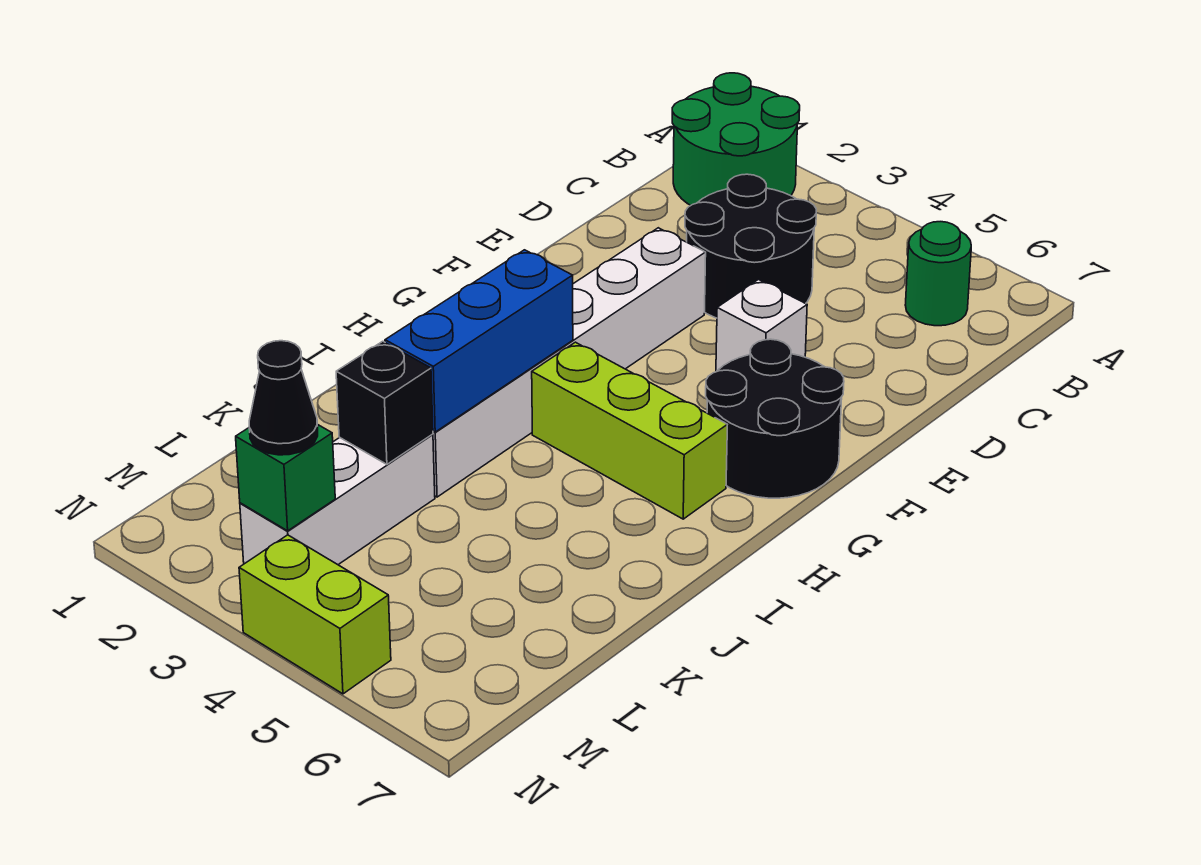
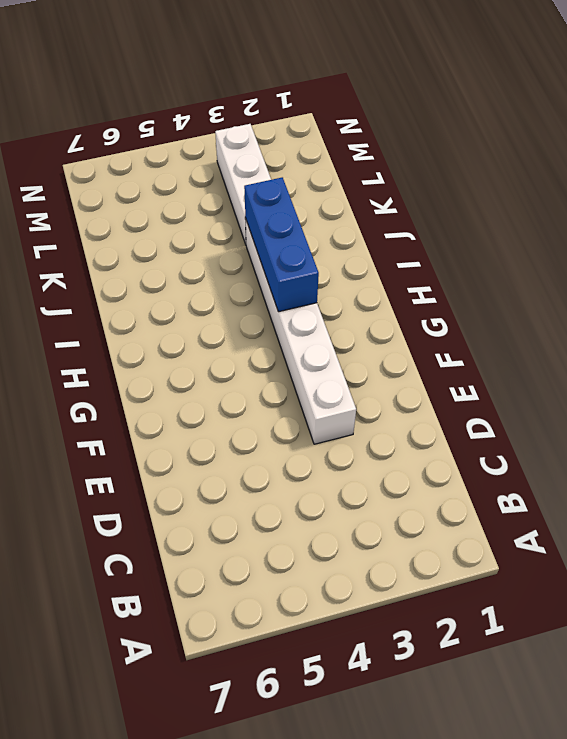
none -> green round brick A1:B2 level 1
none -> green round brick B6 level 1
none -> black round brick C3:D4 level 1

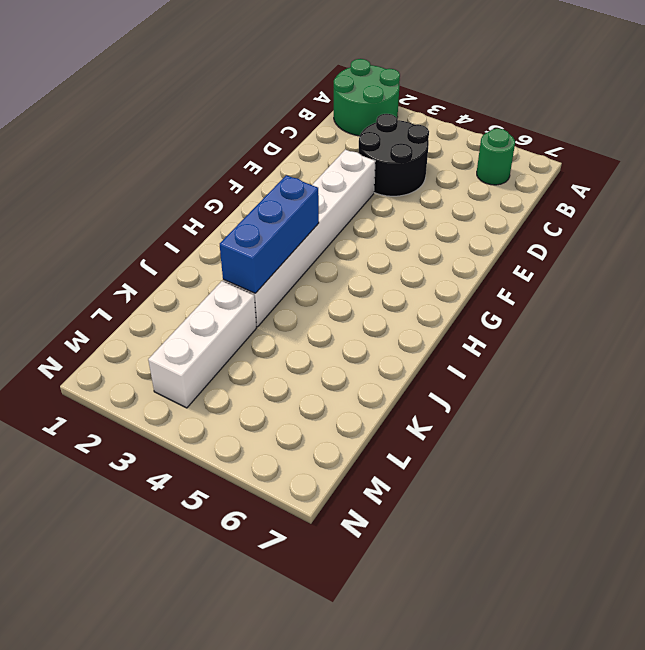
none -> white brick E5 level 1
none -> black round brick F6:G7 level 1
none -> lime brick H4:H6 level 1

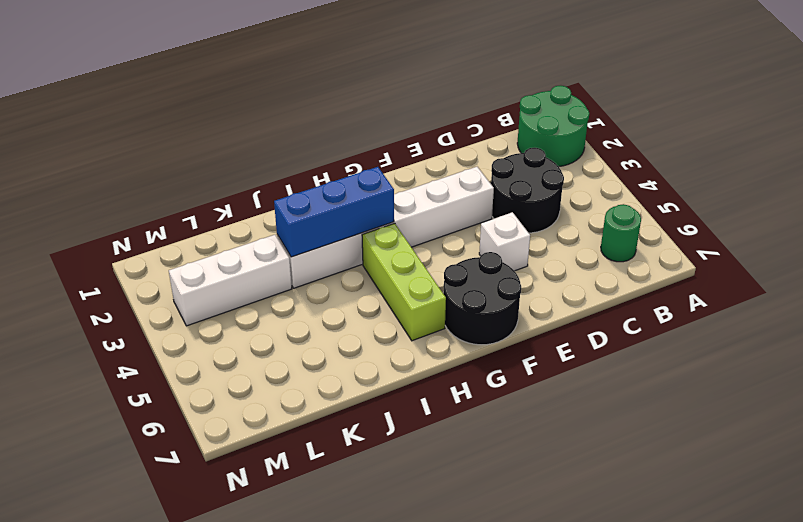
none -> lime brick N4:N5 level 1
none -> black brick K3 level 2
none -> green brick M3 level 2

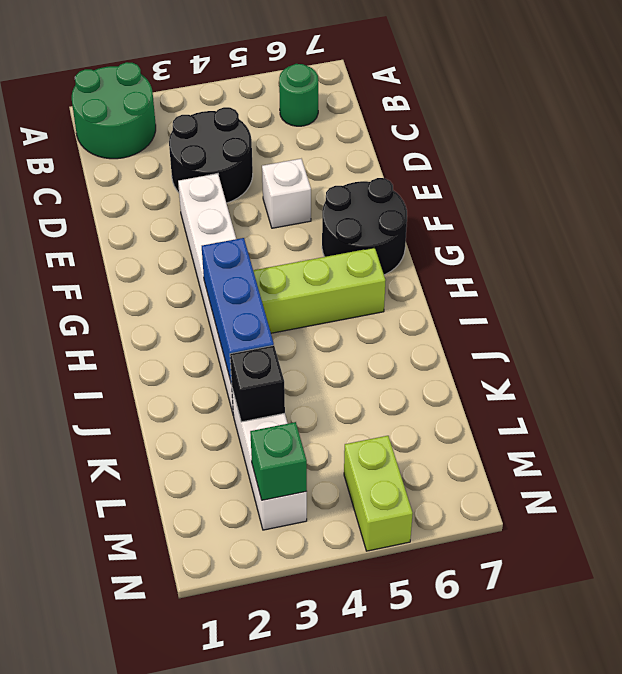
lime brick M5:N5 level 1 -> lime brick N4:N5 level 1
none -> black cone M3 level 3

